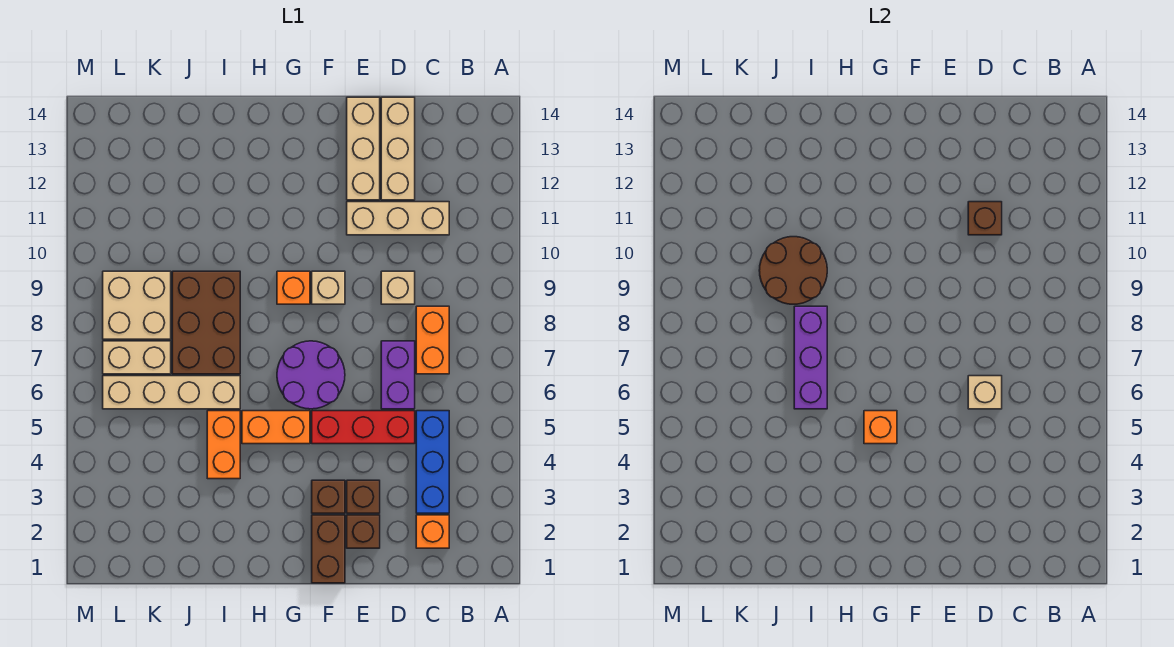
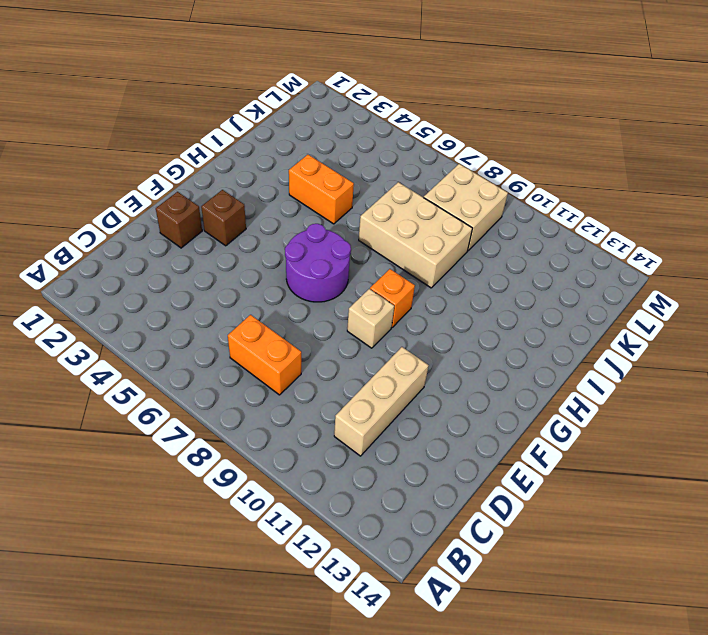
tan brick I7:J9 level 1 -> brown brick I7:J9 level 1
none -> orange brick C2 level 1
none -> blue brick C3:C5 level 1
none -> red brick D5:F5 level 1

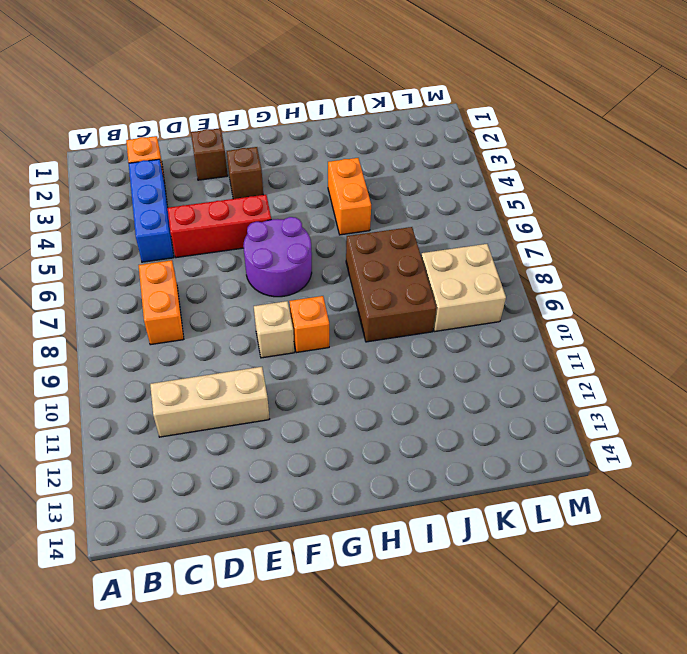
none -> purple brick D6:D7 level 1
none -> tan brick D9 level 1
none -> tan brick D12:D14 level 1

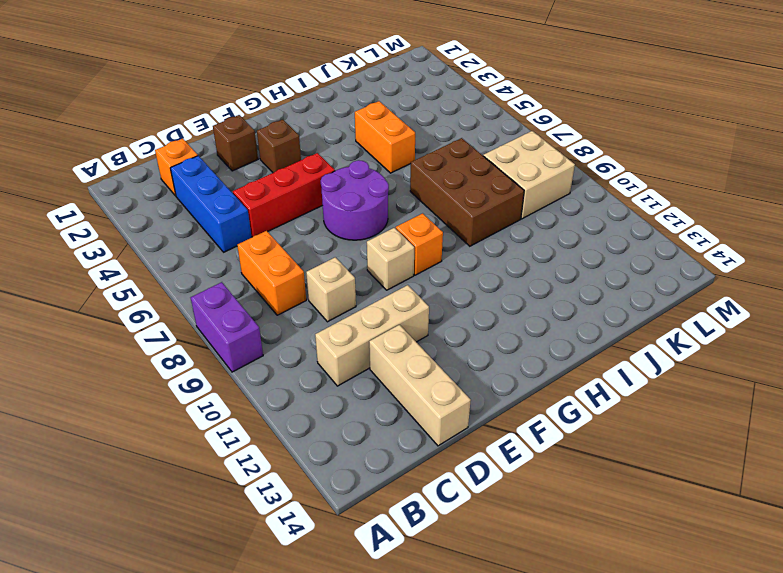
purple brick A8:A9 level 1 -> purple brick D6:D7 level 1
none -> brown brick E3 level 1
none -> tan brick E12:E14 level 1
none -> brown brick F1:F2 level 1

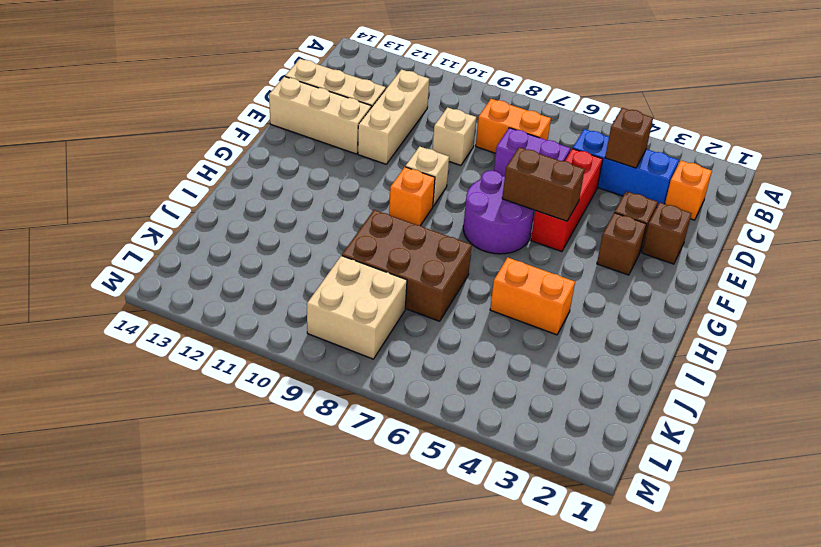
brown brick C4 level 2 -> brown brick D11 level 2
brown brick F5:F6 level 2 -> brown brick F1:F2 level 1
none -> orange brick G5:H5 level 1
none -> tan brick I6:L6 level 1
none -> tan brick K7:L7 level 1

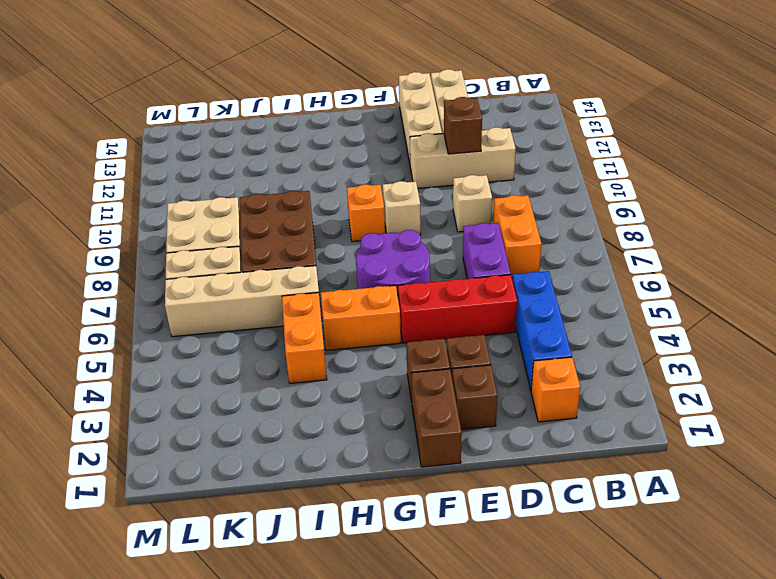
none -> tan brick D6 level 2
none -> orange brick G5 level 2
none -> purple brick I6:I8 level 2

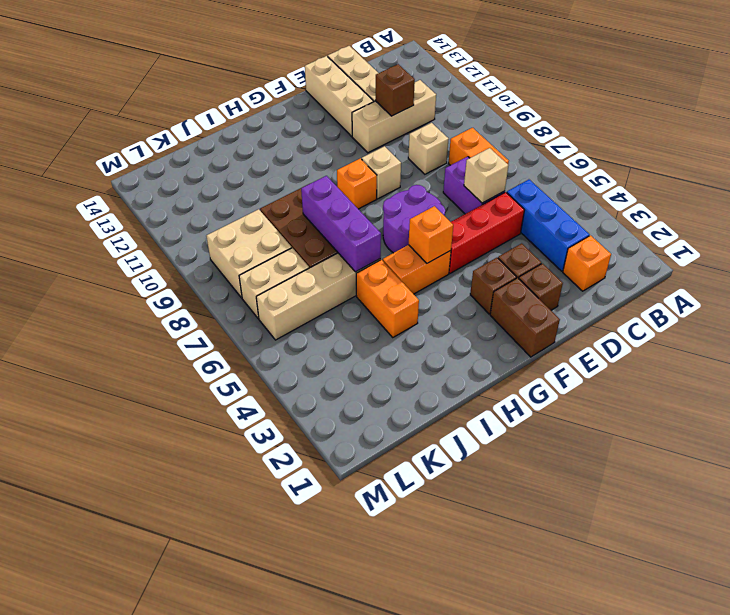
none -> brown round brick I9:J10 level 2

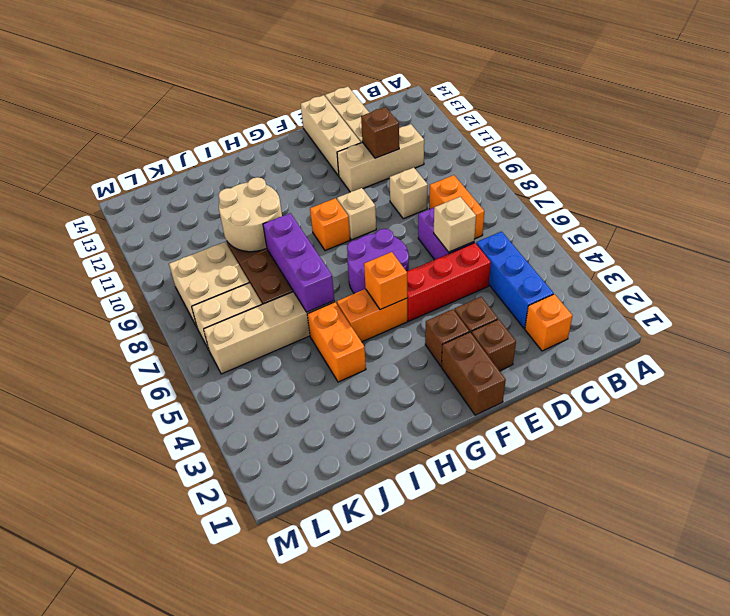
tan round brick I9:J10 level 2 -> brown round brick I9:J10 level 2

